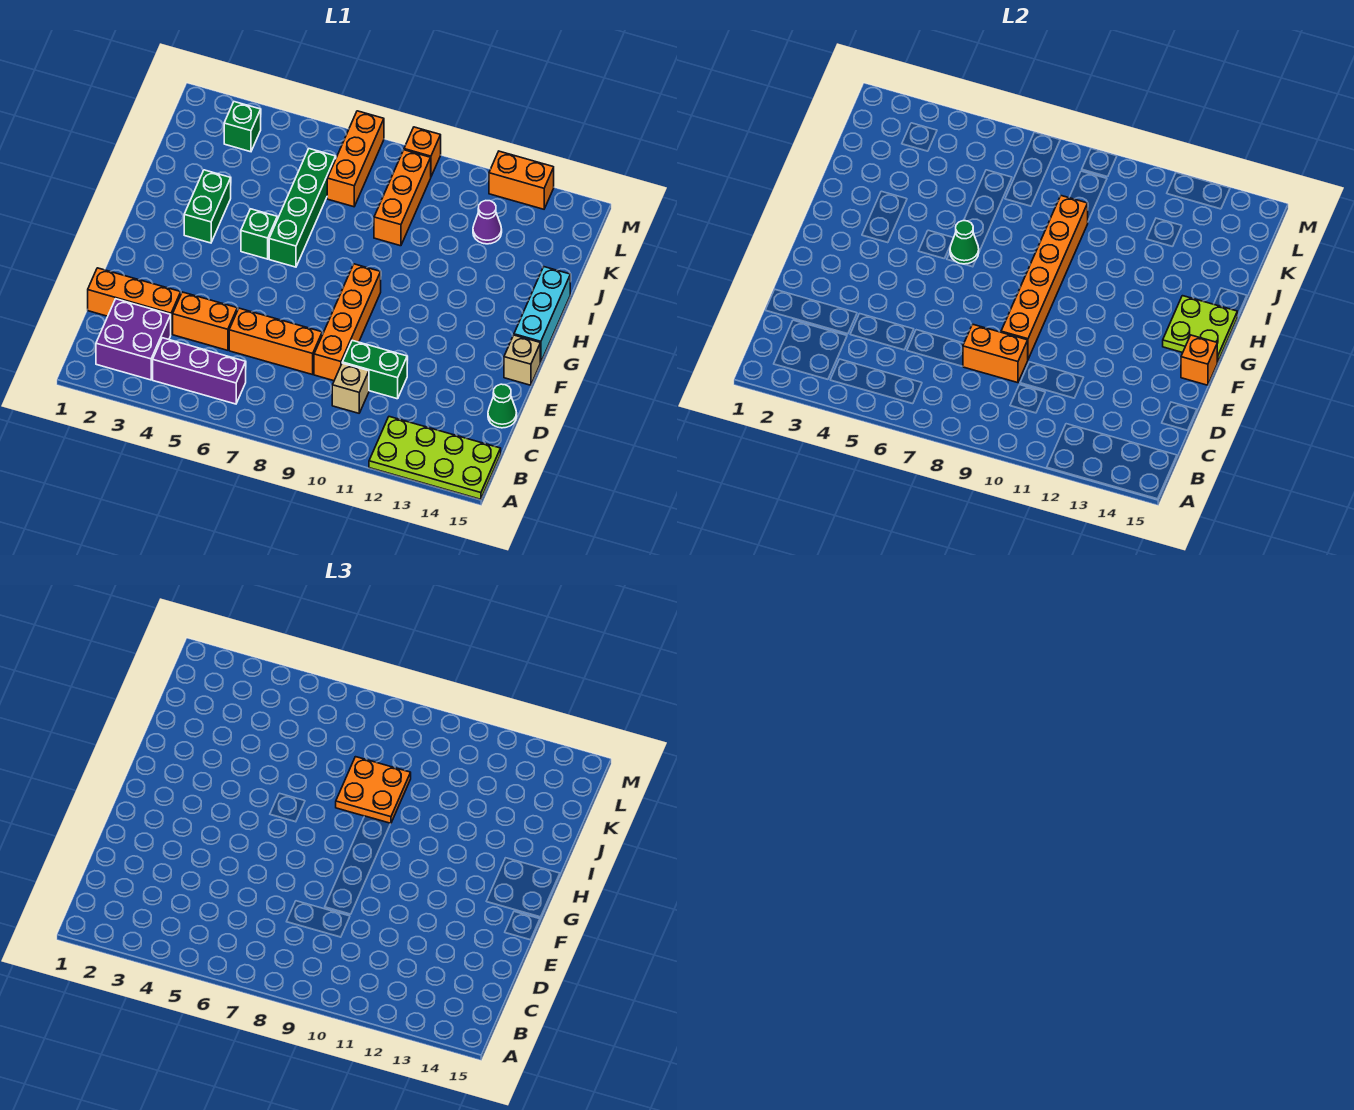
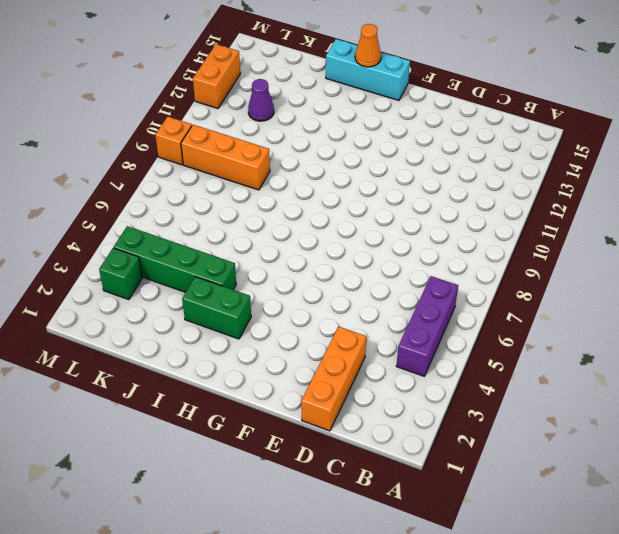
orange cone H15 level 2 -> lime plate G14:H15 level 2
green brick I4:L4 level 1 -> green brick H6:K6 level 1
none -> lime plate A12:B15 level 1
none -> purple brick B2:C3 level 1
none -> tan brick C10 level 1

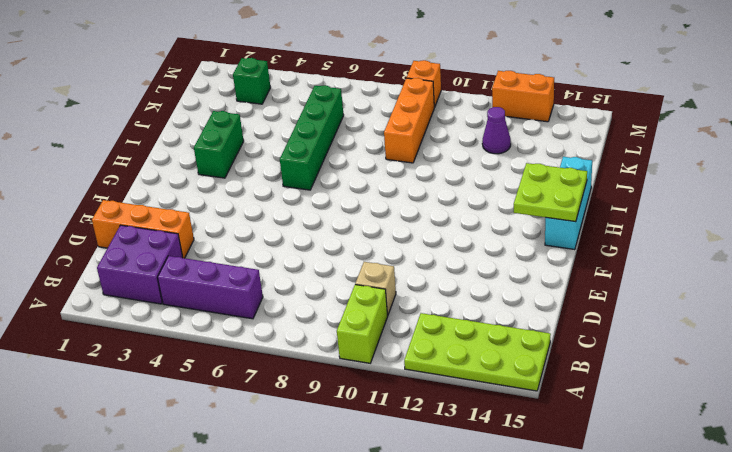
lime brick A10:B10 level 1 -> none
none -> orange brick D4:D5 level 1
none -> orange brick D6:D8 level 1
none -> orange brick D9:G9 level 1

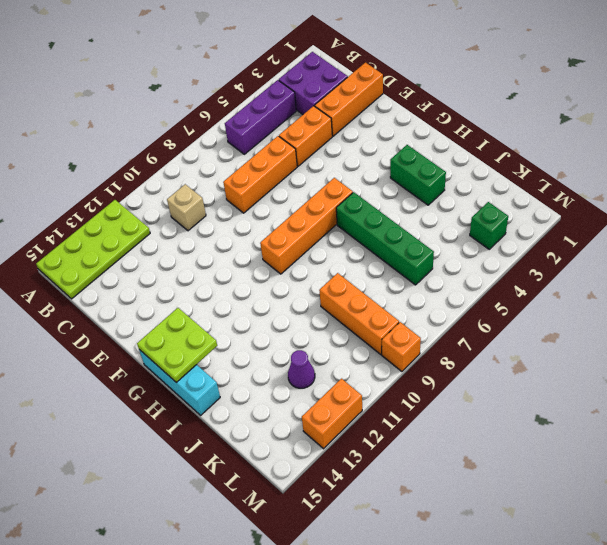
orange brick G6:G9 level 1 -> orange brick D9:G9 level 1
none -> green brick D10:D11 level 1
none -> green cone D15 level 1
none -> tan brick F15 level 1

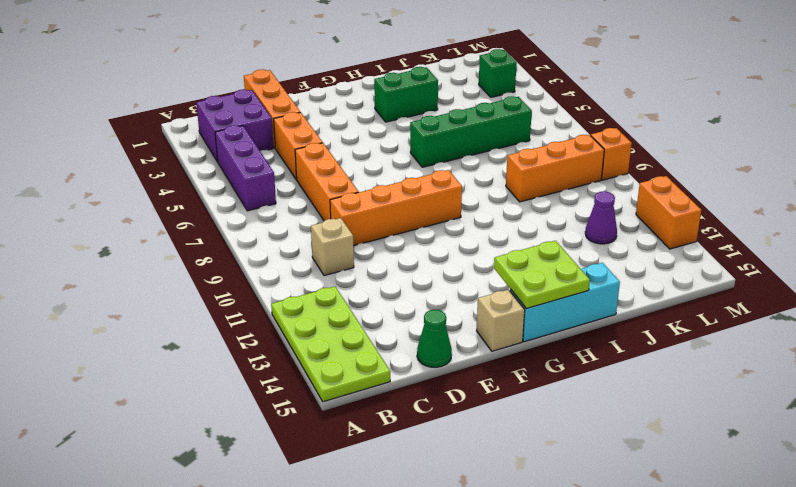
none -> green brick D10:D11 level 1
none -> green brick H5 level 1
none -> orange brick K7:M7 level 1

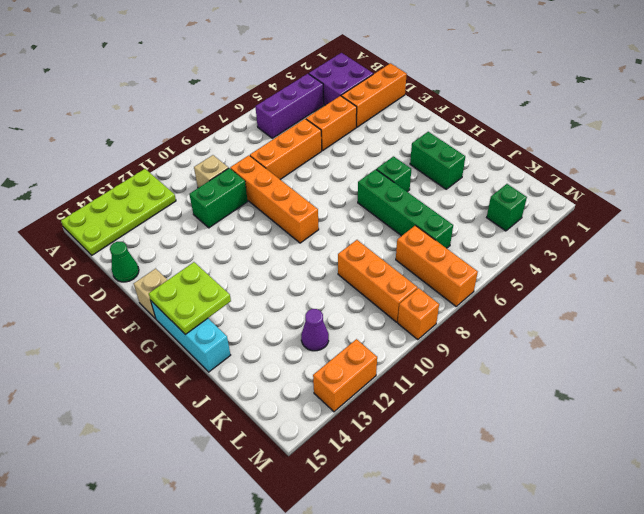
none -> orange brick D8:D9 level 2
none -> orange brick E9:J9 level 2
none -> orange brick F15 level 2

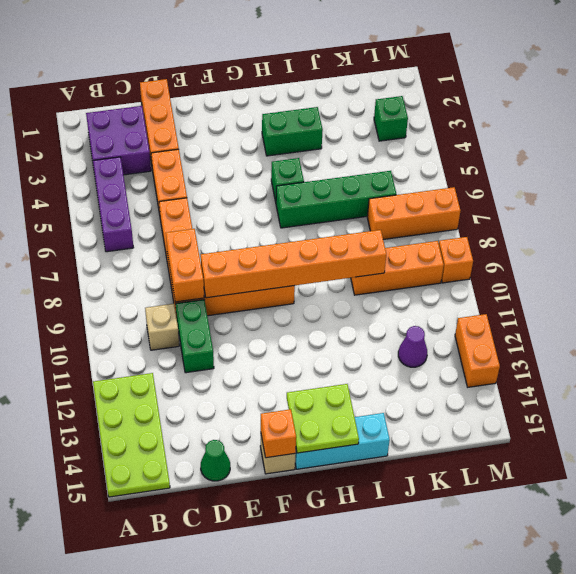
none -> green cone H6 level 2
none -> orange plate I8:J9 level 3

